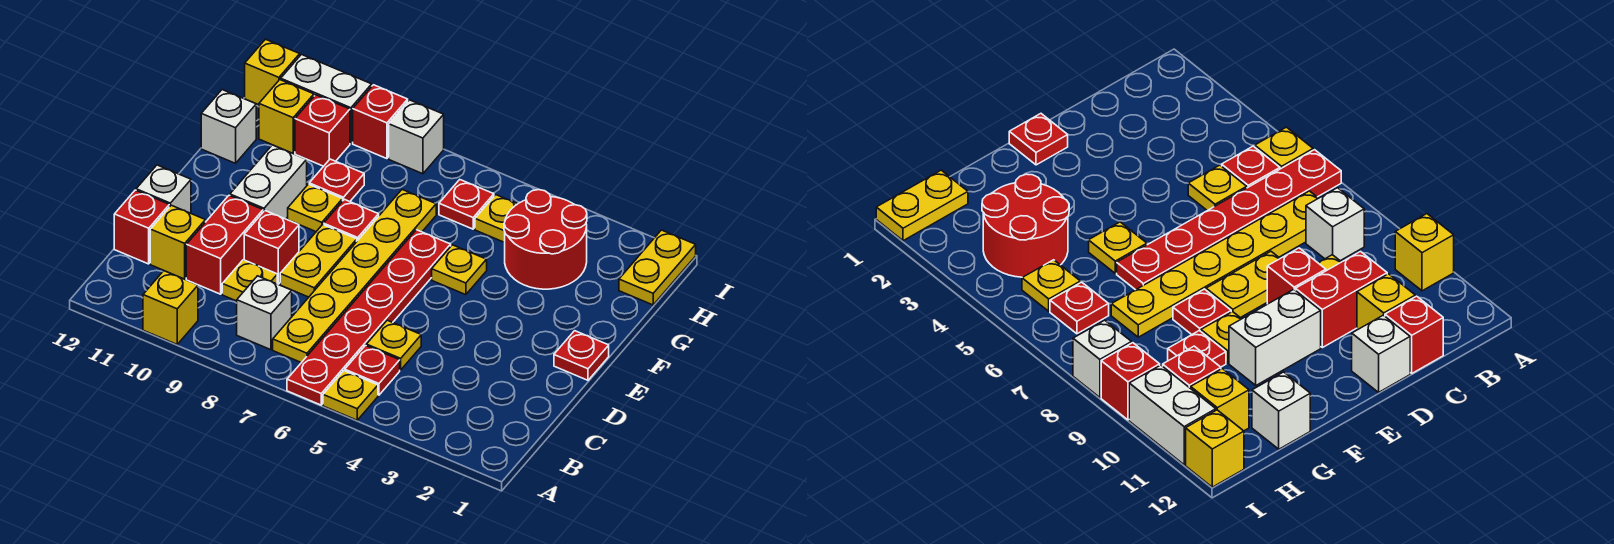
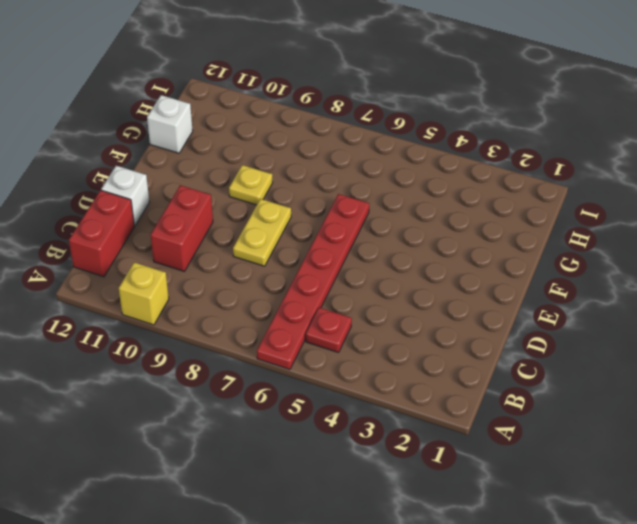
red brick B12:C12 level 1 -> red brick C12 level 1
none -> yellow plate A5 level 1
none -> yellow plate B7:G7 level 1
none -> white brick B8 level 1
none -> yellow plate C5 level 1

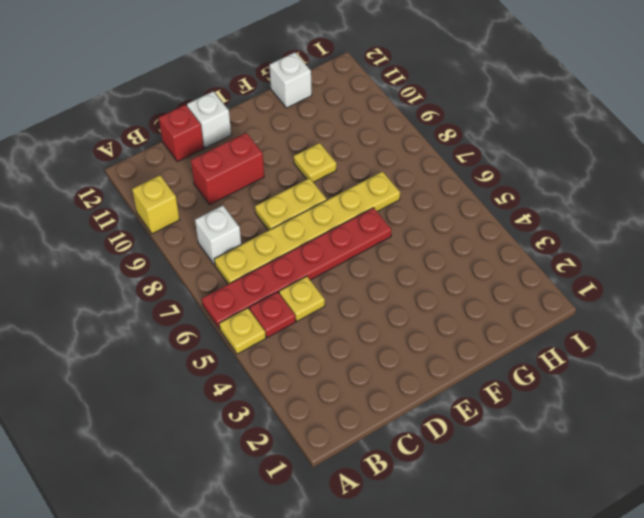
none -> yellow plate C9 level 1
none -> yellow brick C11 level 1
none -> red brick D9 level 1
none -> red plate E1 level 1

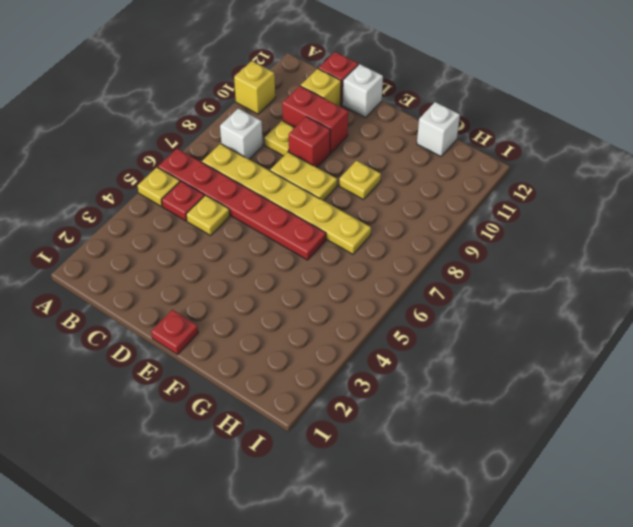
none -> white brick E10:F10 level 1
none -> yellow plate F5 level 1
none -> red plate F8 level 1
none -> red round brick G3:H4 level 1

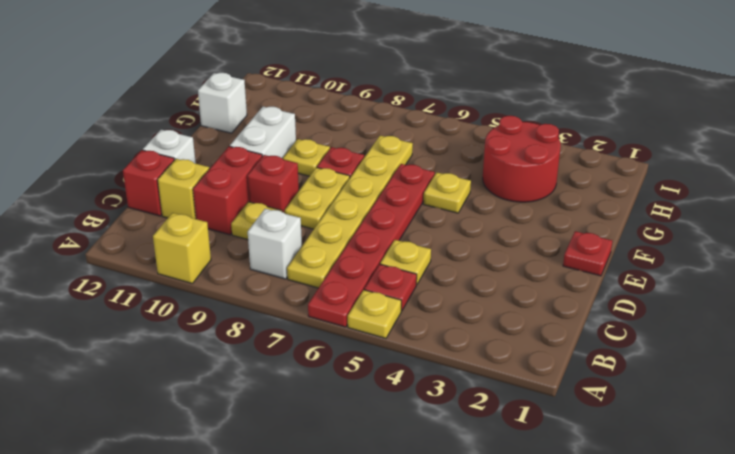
none -> red plate G9 level 1
none -> yellow plate H1:I1 level 1
none -> yellow plate H5 level 1
none -> red plate H6 level 1

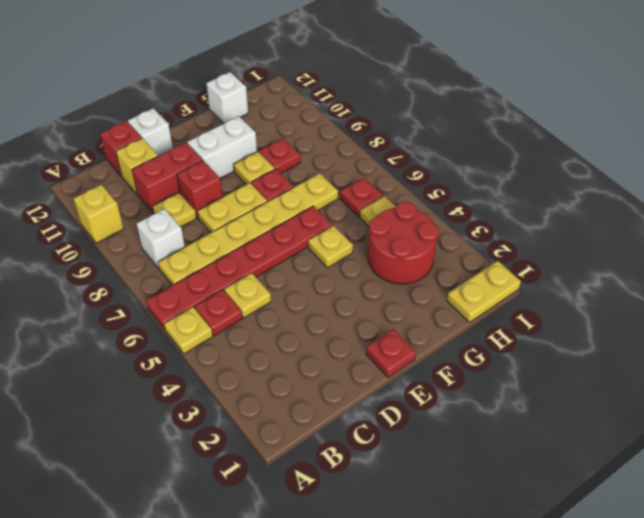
none -> red brick H10 level 1
none -> yellow brick H11 level 1
none -> white brick I8 level 1
none -> red brick I9 level 1

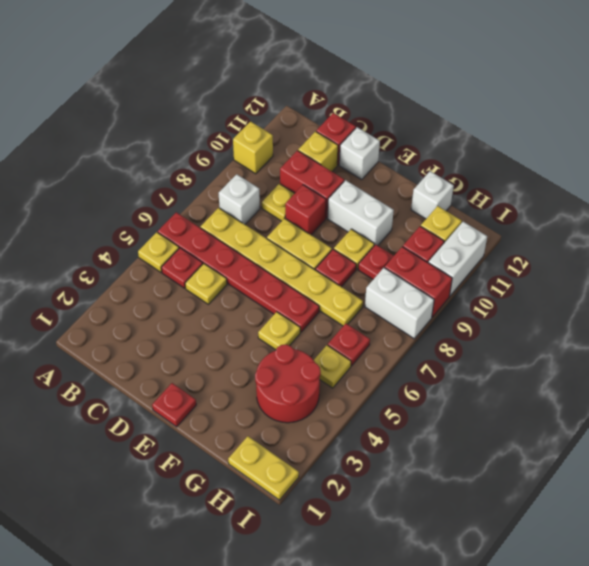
white brick H8:I8 level 1 -> white brick I8 level 1
red brick H9:I9 level 1 -> red brick I9 level 1
none -> yellow brick I12 level 1

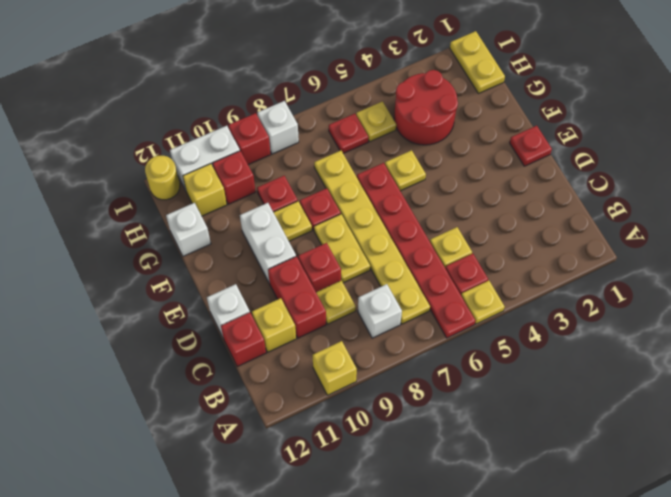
yellow round brick I12 level 1 -> yellow brick I12 level 1

